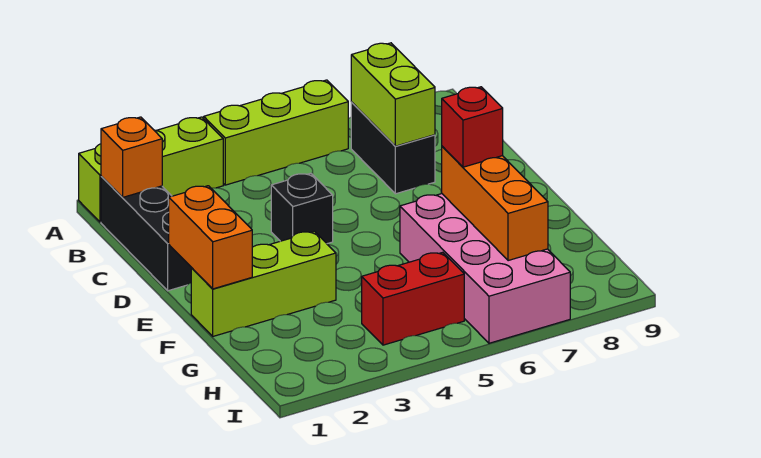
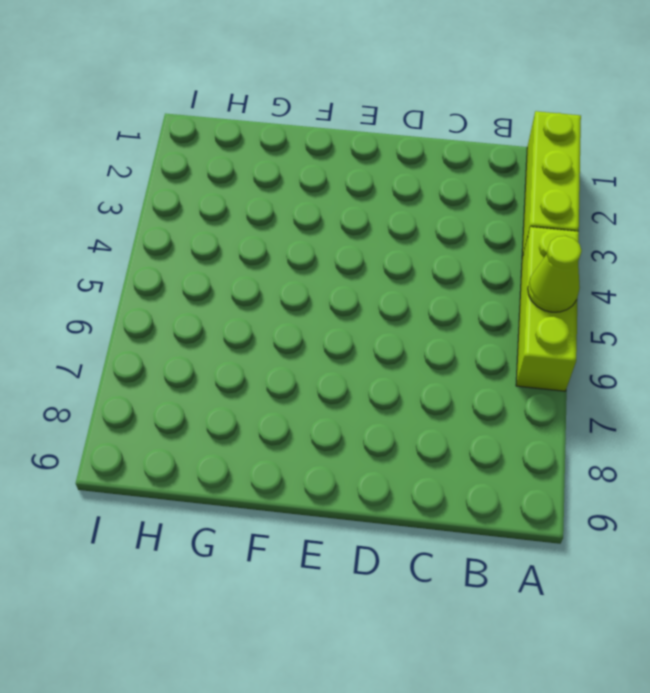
lime cone A5 level 2 -> none
none -> black brick B1:D1 level 1
none -> black brick B7:C7 level 1
none -> black brick D4 level 1

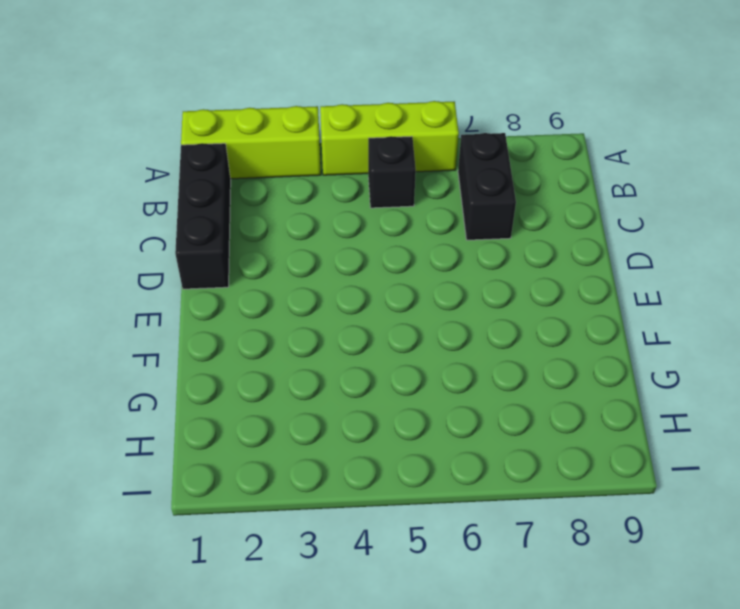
black brick B5 level 1 -> black brick D4 level 1
none -> lime brick F1:F3 level 1
none -> pink brick F6:I7 level 1
none -> red brick H4:H5 level 1

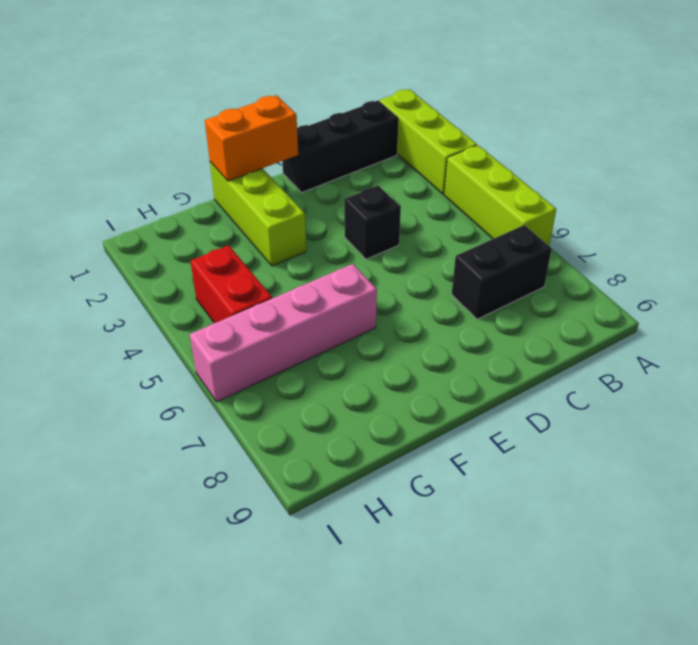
pink brick F6:I6 level 1 -> pink brick F6:I7 level 1
none -> orange brick B1 level 2
none -> lime brick B7:C7 level 2
none -> orange brick F7:H7 level 2

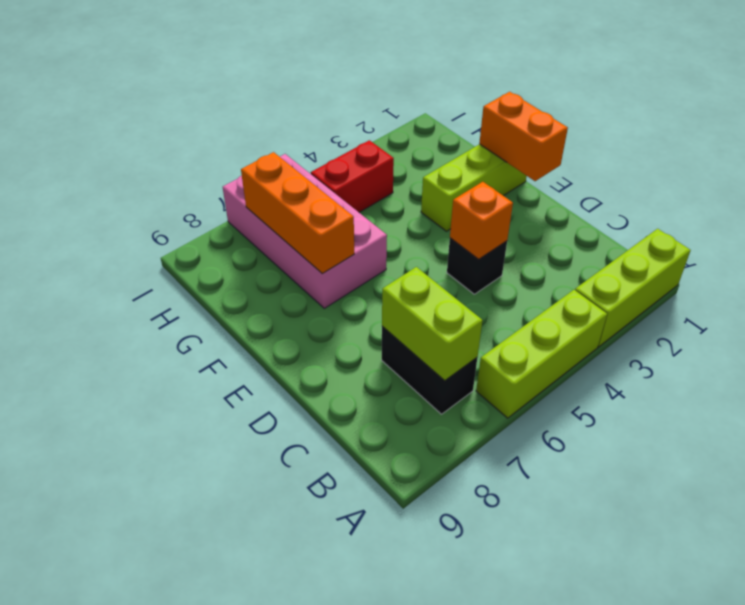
orange brick D4 level 2 -> orange brick B1 level 2
none -> black brick B1:D1 level 1
none -> red brick F7 level 3

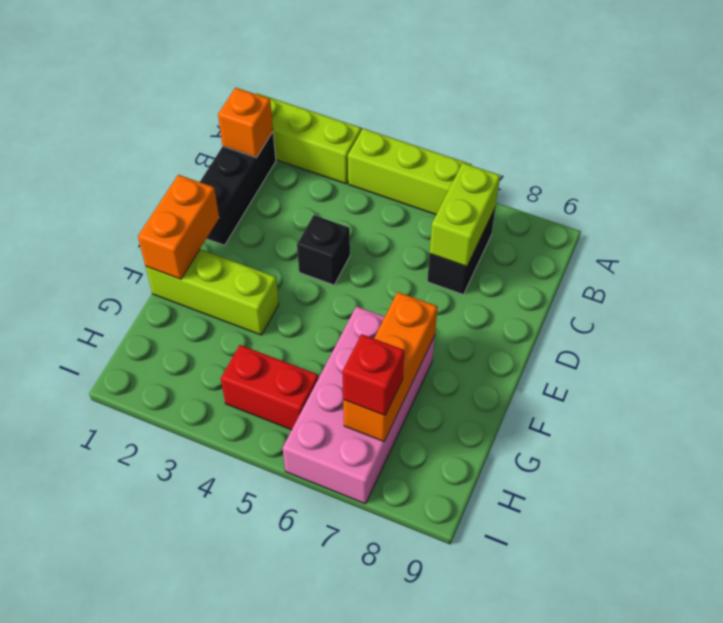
red brick H7 level 3 -> red brick F7 level 3

